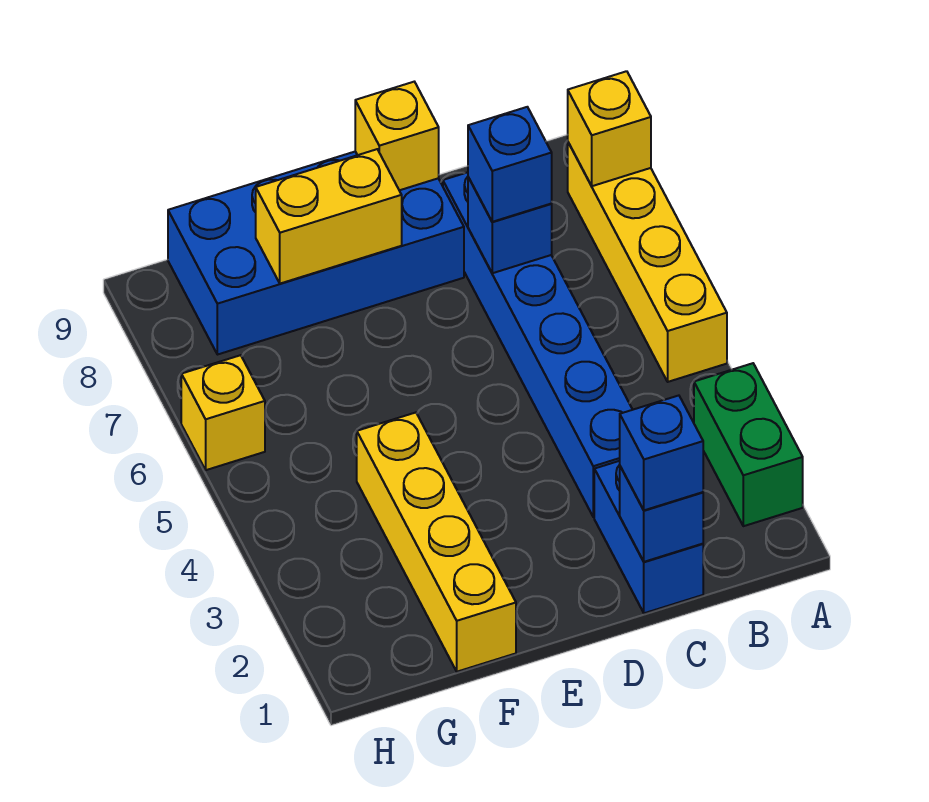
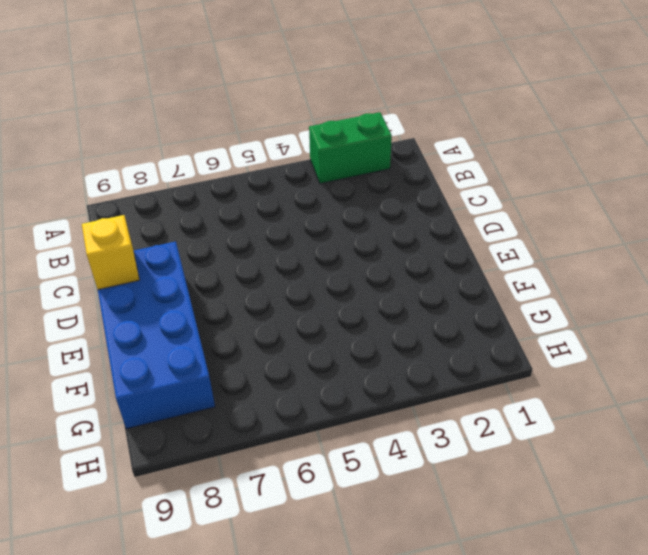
none -> yellow brick A5:A8 level 1
none -> blue brick C1:C2 level 1
none -> blue brick C3:C8 level 1

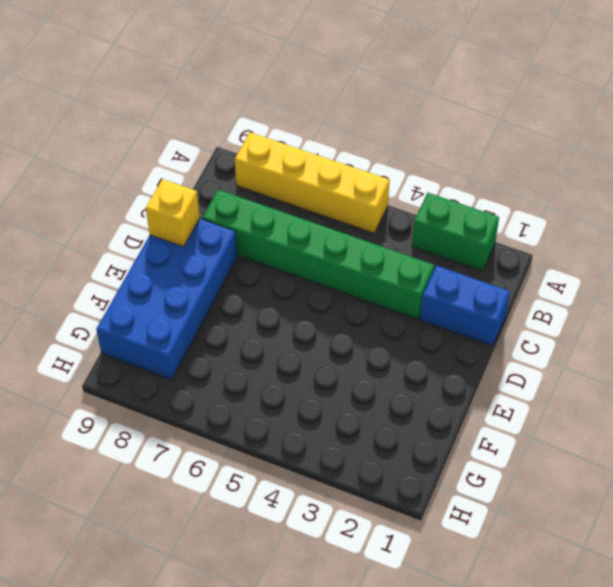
green brick C3:C8 level 1 -> blue brick C3:C8 level 1
none -> yellow brick F1:F4 level 1
none -> yellow brick H6 level 1
none -> yellow brick A8 level 2

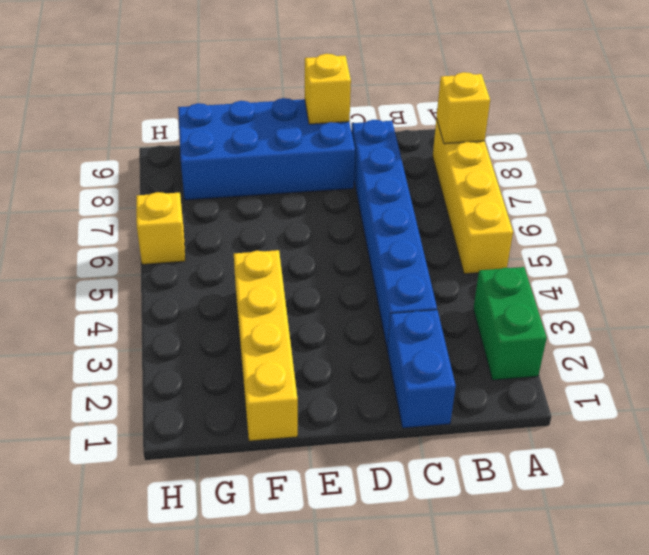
none -> blue brick C1 level 2
none -> blue brick C7 level 2
none -> yellow brick E8:F8 level 2

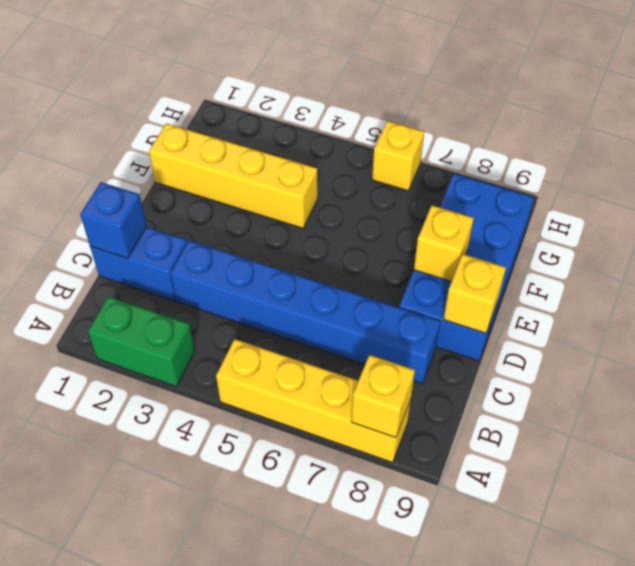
yellow brick E8 level 2 -> yellow brick E8:F8 level 2
none -> blue brick C7 level 2
none -> blue brick C1 level 3
none -> blue brick C7 level 3

